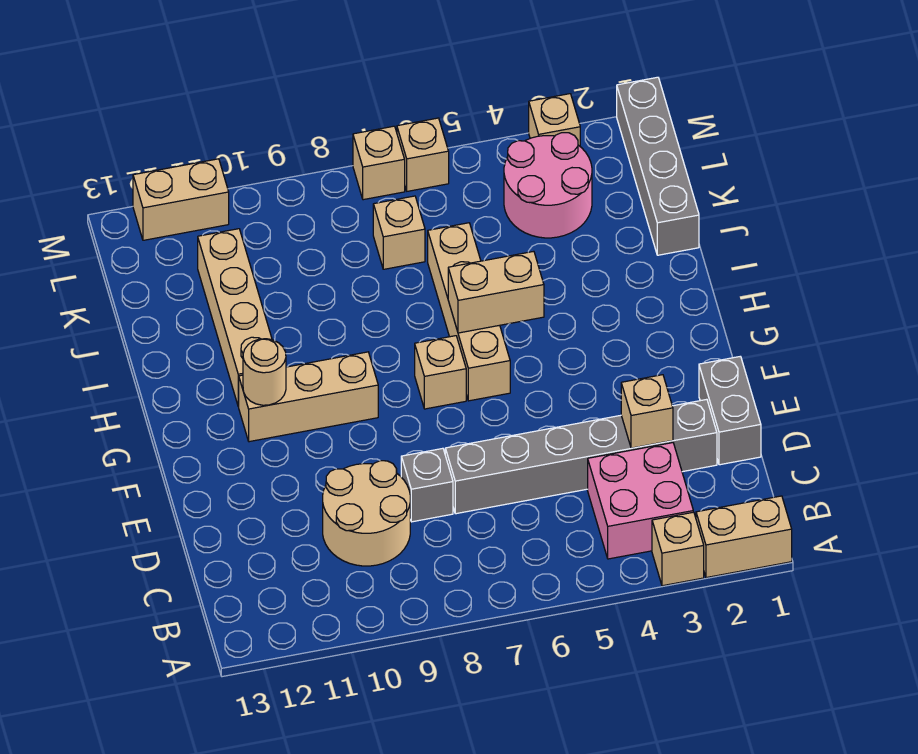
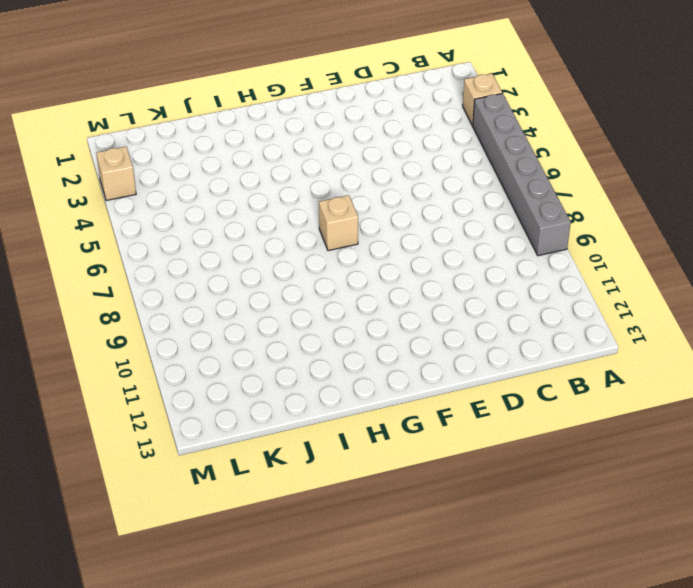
grey brick A4:A9 level 1 -> grey brick D2:D7 level 1
none -> tan brick A1:A2 level 1
none -> pink brick B3:C4 level 1
none -> tan round brick C9:D10 level 1

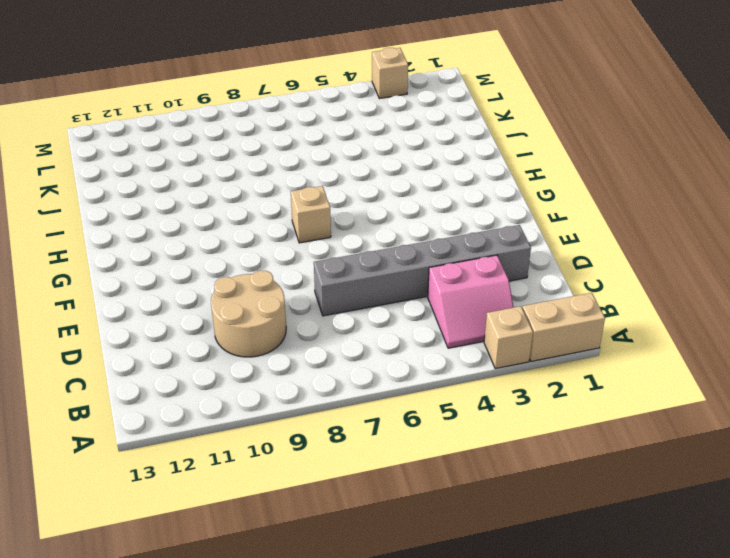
pink slope B3:C4 level 1 top C -> pink brick B3:C4 level 1
none -> grey brick D1:E1 level 1
none -> grey brick D8 level 1
none -> tan brick G6:J6 level 1

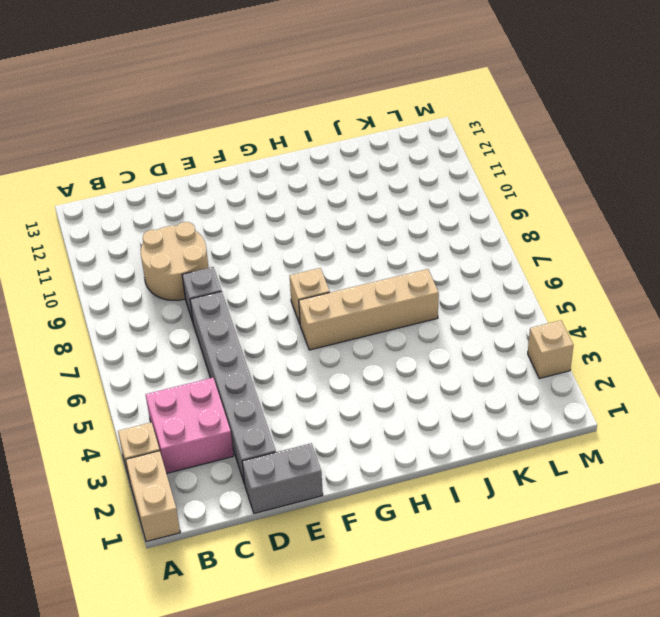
none -> tan brick G9:G11 level 1
none -> tan brick H11:K11 level 1
none -> grey brick J1:M1 level 1

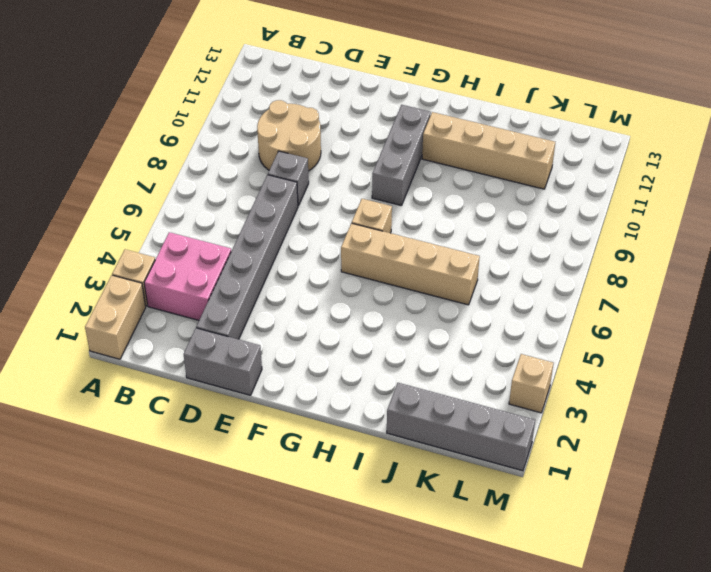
grey brick G9:G11 level 1 -> tan brick G9:G11 level 1
none -> pink round brick K3:L4 level 1
none -> tan brick K7 level 1
none -> tan brick M6 level 1

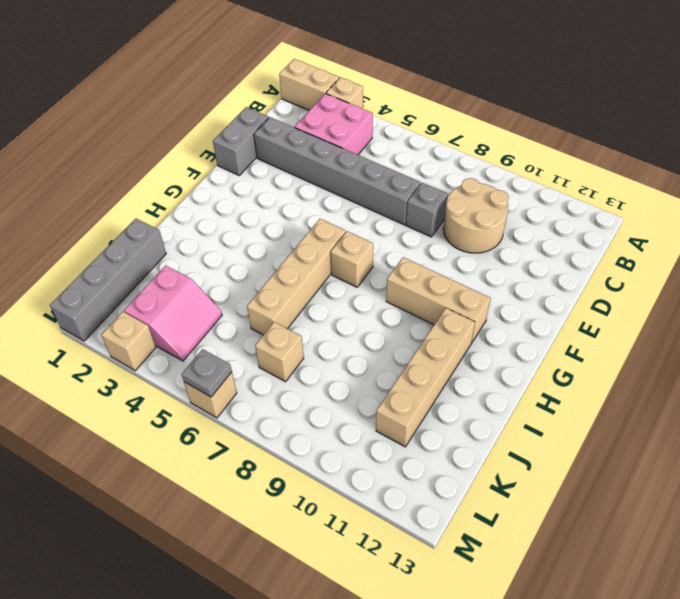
pink slope K3:L4 level 1 top 3 -> pink round brick K3:L4 level 1
grey plate M6 level 2 -> none
none -> tan brick M7 level 1
none -> tan brick M11:M12 level 1
none -> tan brick D3 level 2

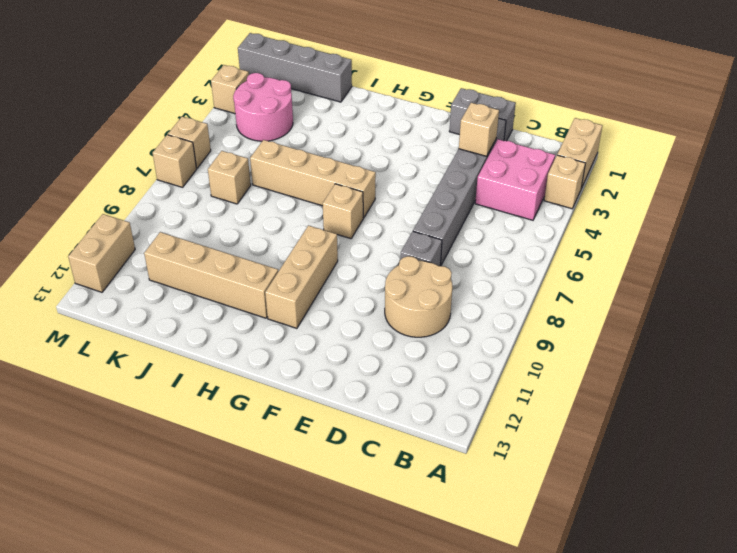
none -> tan round brick G11 level 2
none -> tan brick H5:H6 level 2

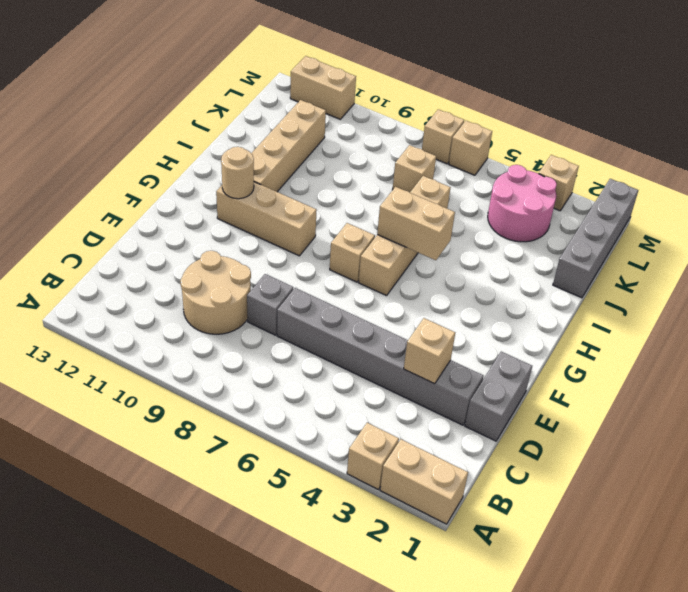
none -> pink brick B3:C4 level 1

